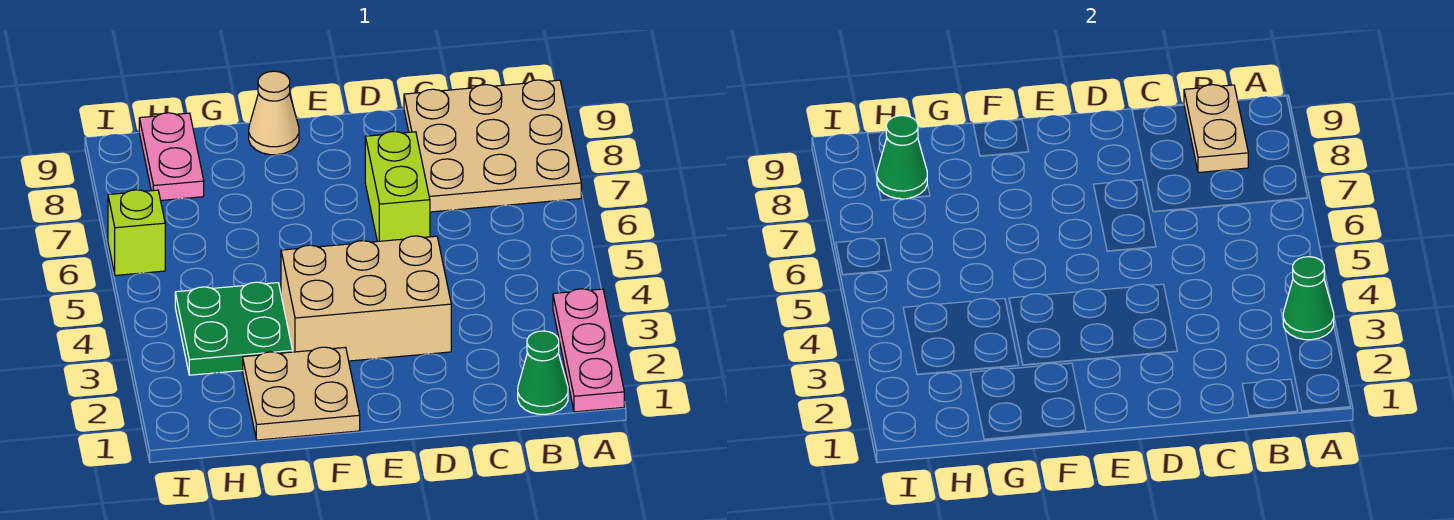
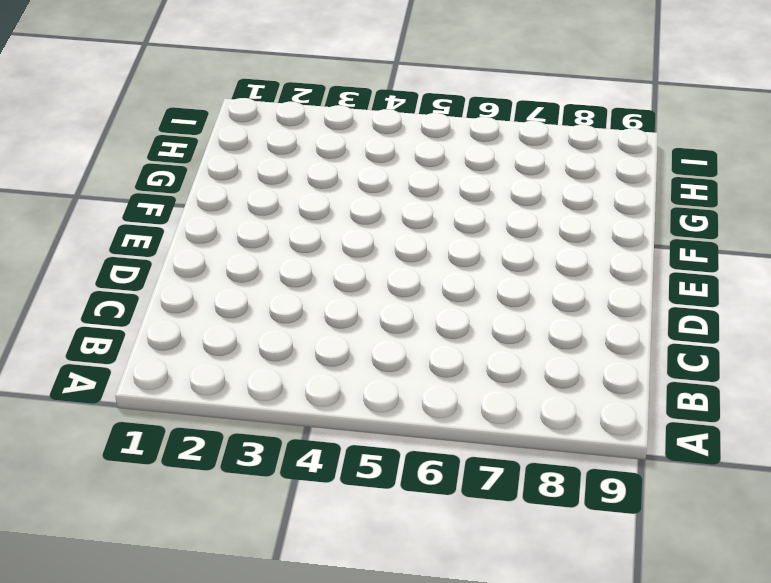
none -> pink plate A1:A3 level 1
none -> tan plate A7:C9 level 1
none -> green cone B1 level 1

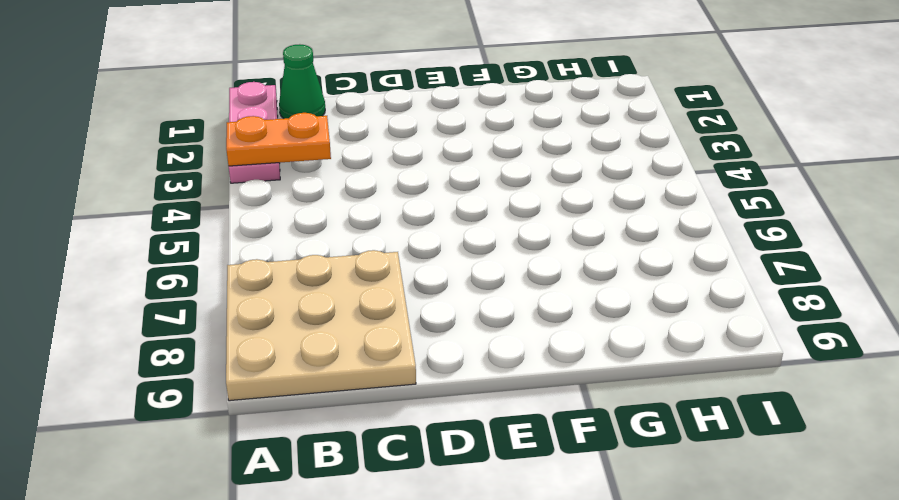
orange plate A3:B3 level 2 -> green cone A3 level 2
none -> tan brick D3:F4 level 1
none -> lime brick D6:D7 level 1
none -> tan plate F1:G2 level 1

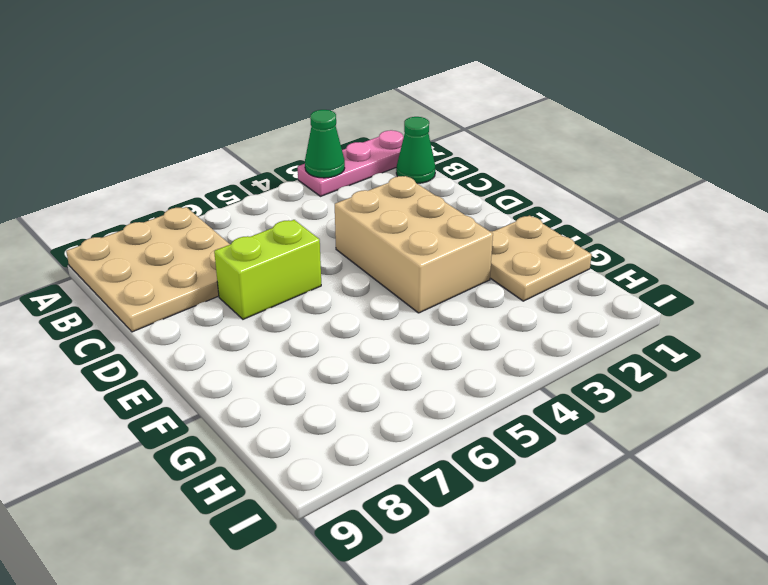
none -> tan cone F9 level 1
none -> green plate G3:H4 level 1
none -> pink plate H8:H9 level 1

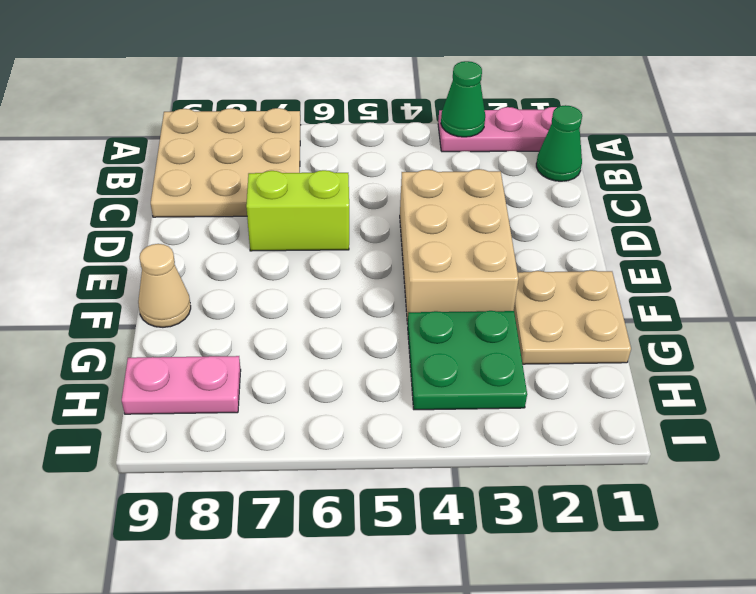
none -> lime brick I6 level 1
none -> tan plate B8:B9 level 2
none -> green cone H8 level 2

